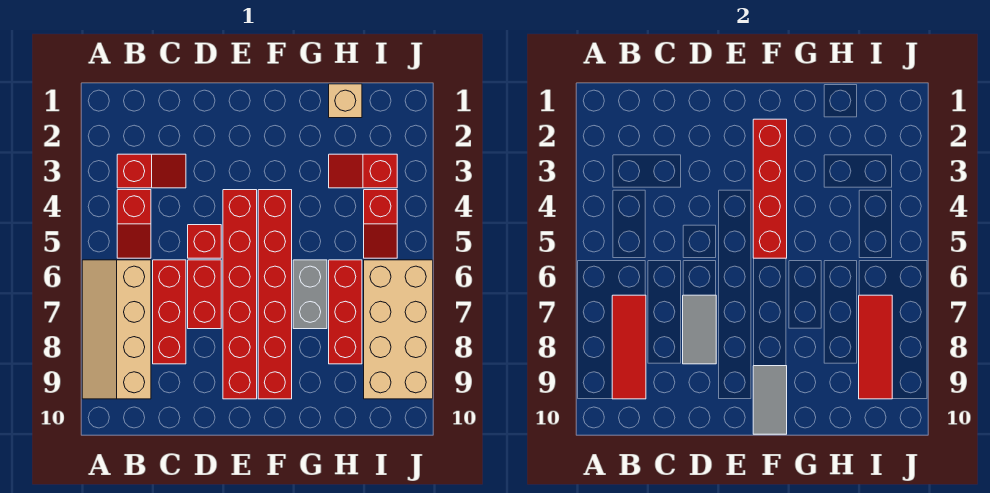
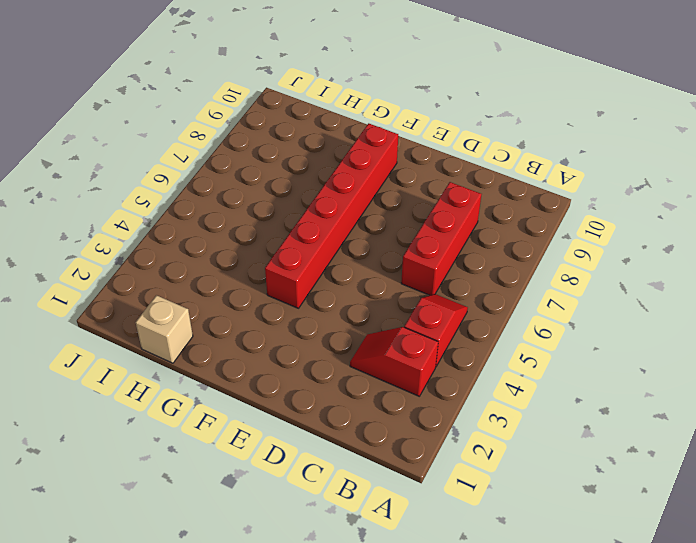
none -> tan slope A6:B9 level 1 top B
none -> red brick D5 level 1
none -> red brick D6:D7 level 1

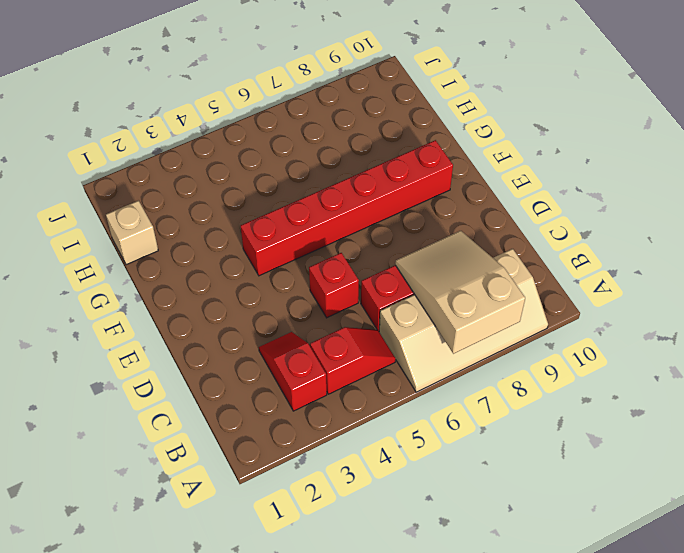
tan slope A7:C8 level 2 top A -> red tile B7:B9 level 2
none -> red brick D6:D7 level 1
none -> red brick E4:E9 level 1
none -> grey brick G6:G7 level 1

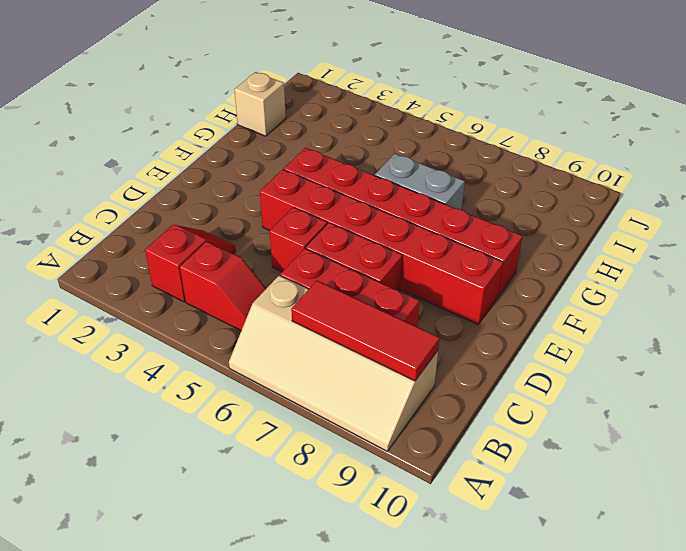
none -> red slope H3:I3 level 1 top I
none -> red brick H6:H8 level 1
none -> red slope I4:I5 level 1 top 4

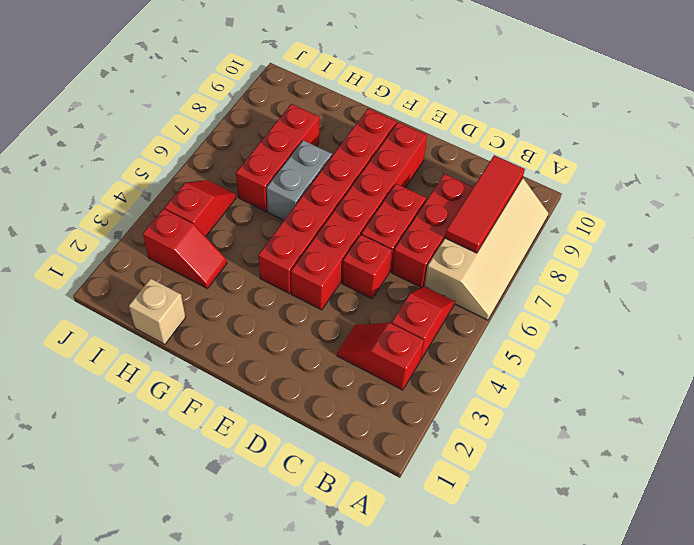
none -> tan brick I6:J9 level 1
none -> grey tile D7:D8 level 2
none -> red brick F2:F5 level 2

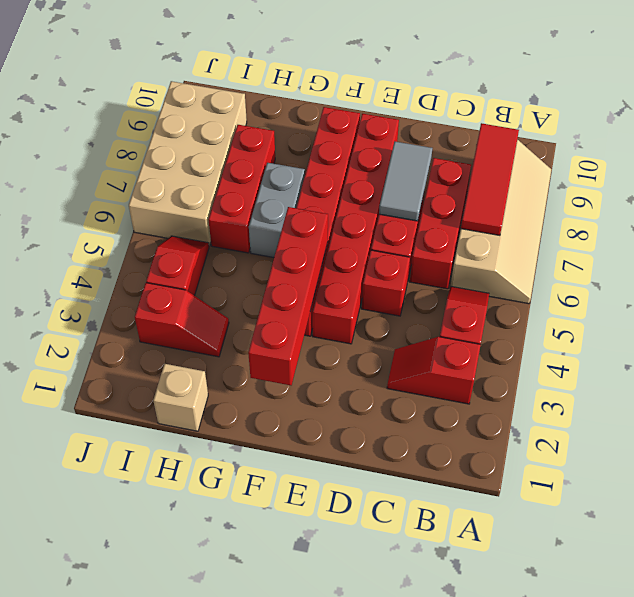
none -> grey tile F9:F10 level 2
none -> red tile I7:I9 level 2

